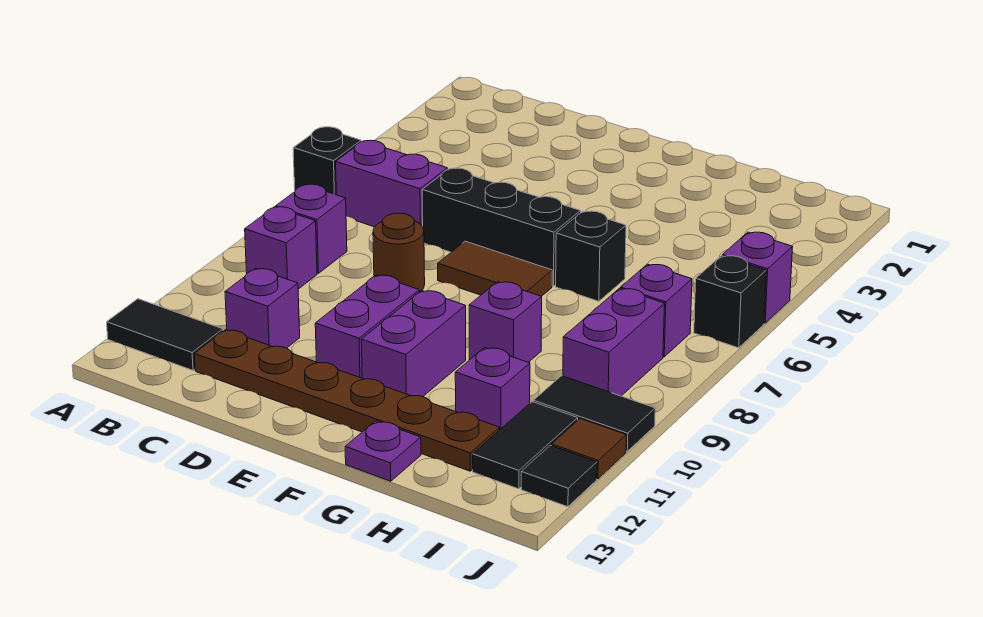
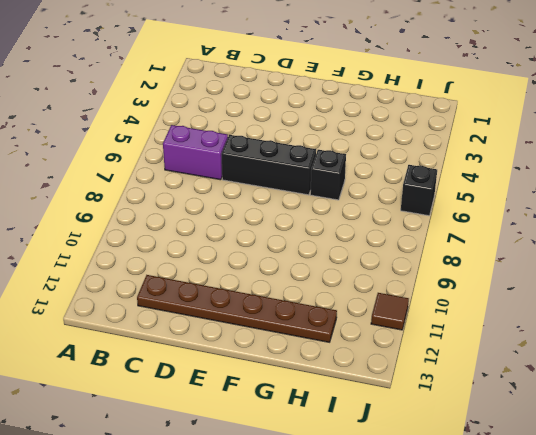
none -> black brick A6 level 1
none -> black tile A12:B12 level 1
none -> purple brick B8 level 1

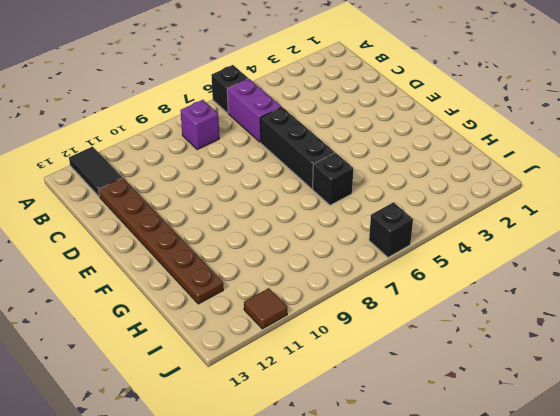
none -> purple brick B9 level 1
none -> purple brick C11 level 1
none -> brown round brick D8 level 1

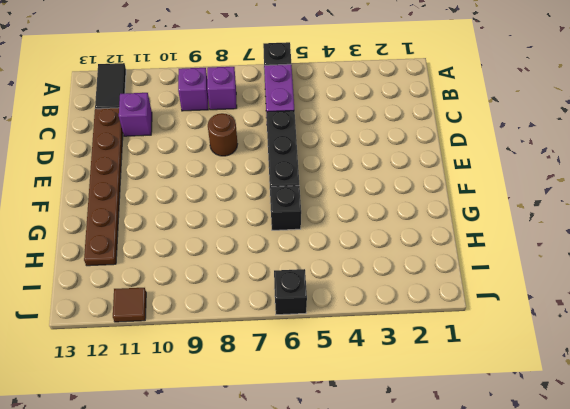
none -> brown tile E7:F7 level 1
none -> purple brick E10:E11 level 1
none -> purple brick F10:F11 level 1

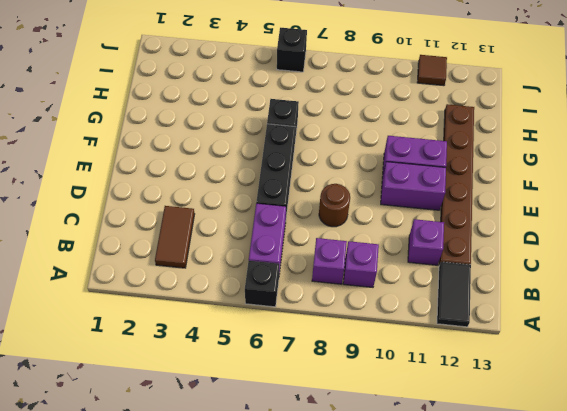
brown tile B3:C3 level 1 -> brown tile E7:F7 level 1
none -> purple brick G9 level 1
none -> purple plate G13 level 1
none -> purple brick H11 level 1

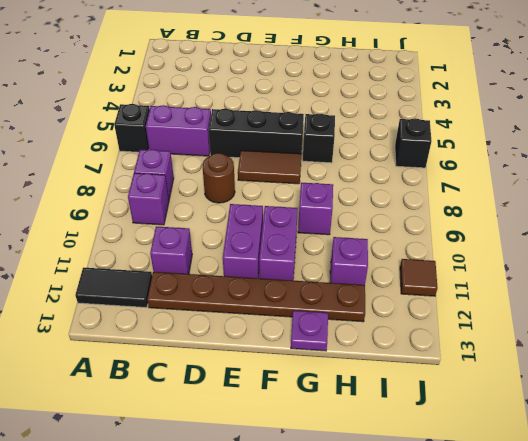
none -> purple brick I7 level 1
none -> purple brick I8:I9 level 1
none -> black tile I10:J10 level 1

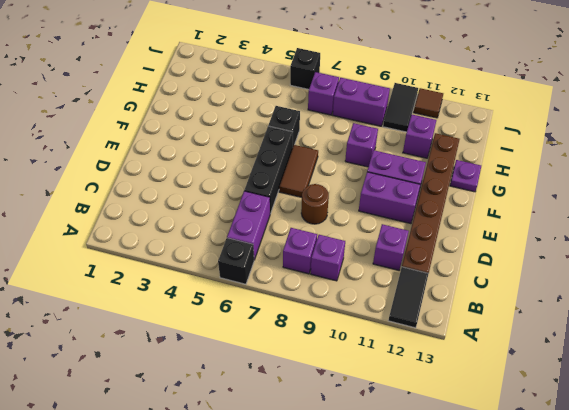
none -> black tile I11:I12 level 1
none -> purple brick J5 level 1
none -> black tile J12 level 1

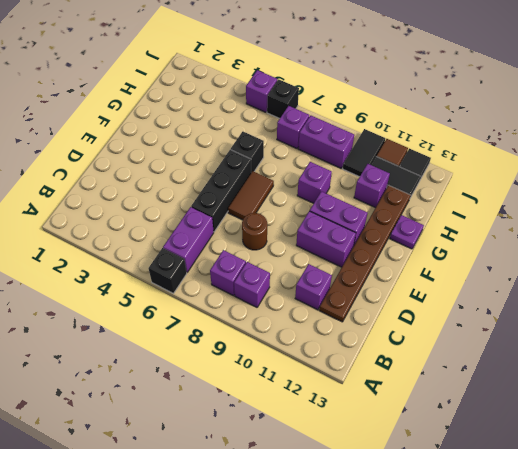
none -> black tile A12:B12 level 1

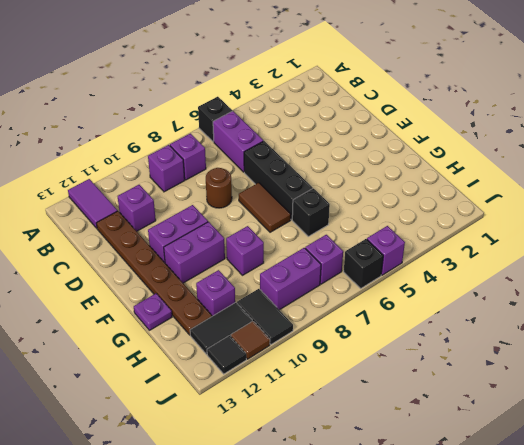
purple tile A12:B12 level 1 -> black tile A12:B12 level 1

